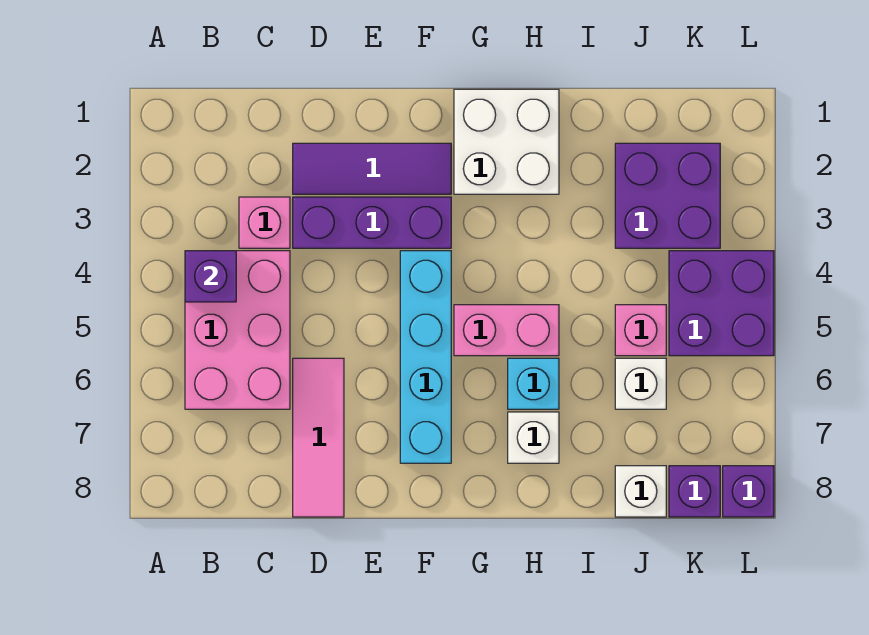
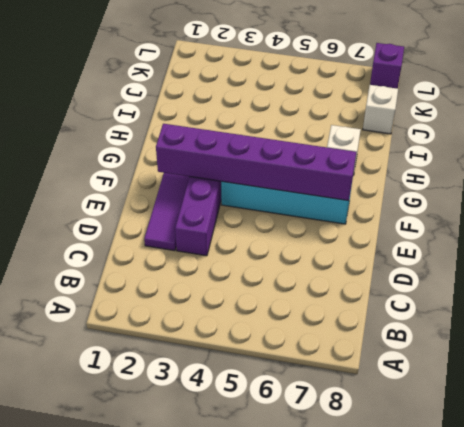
purple brick F2:F7 level 2 -> none
none -> pink brick B4:C6 level 1
none -> pink brick C3 level 1
none -> pink tile D6:D8 level 1

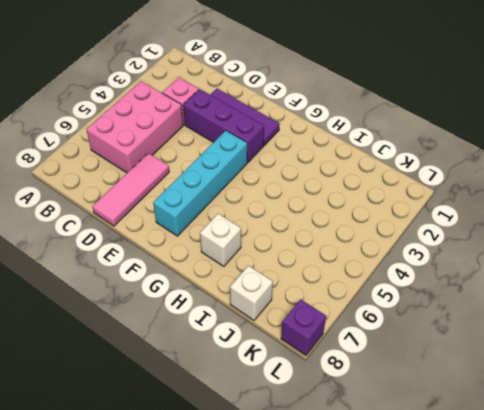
none -> white brick G1:H2 level 1
none -> pink brick G5:H5 level 1
none -> cyan brick H6 level 1

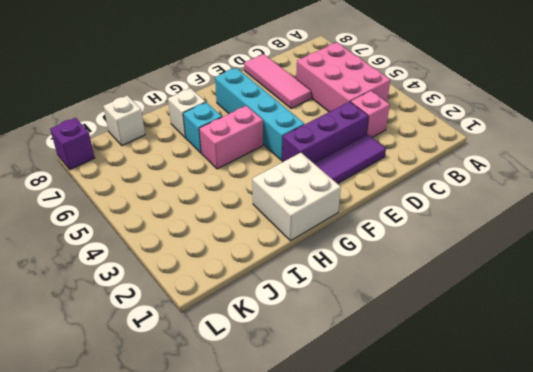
none -> purple brick J2:K3 level 1
none -> pink brick J5 level 1
none -> white brick J6 level 1

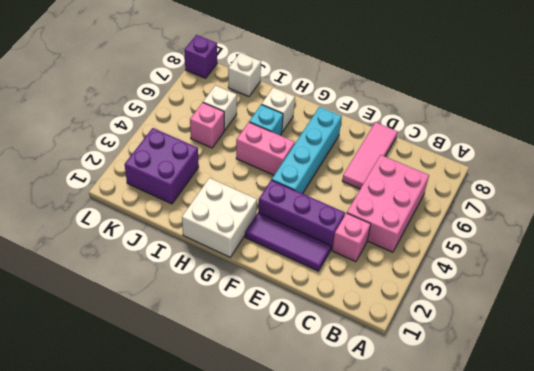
none -> purple brick K4:L5 level 1
none -> purple brick K8 level 1
none -> purple brick B4 level 2

